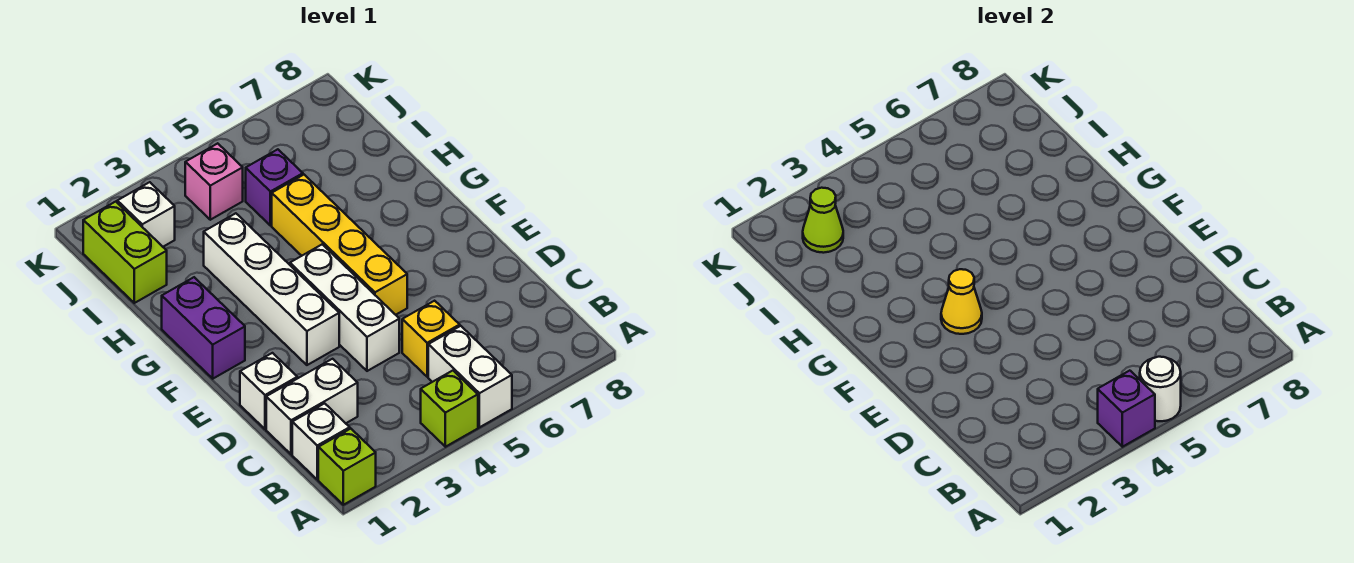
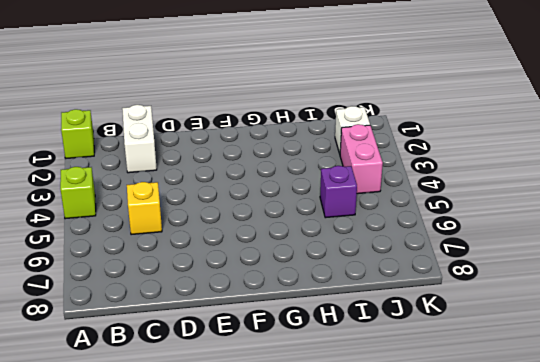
pink brick J3:J4 level 1 -> pink brick J4 level 1
none -> white brick A5:B5 level 1
none -> white brick B1 level 1
none -> white brick D1 level 1

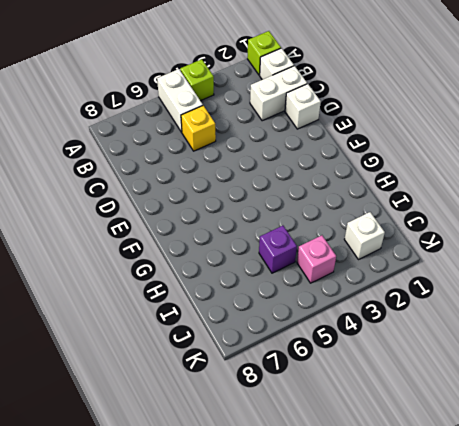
none -> white brick D4:F4 level 1
none -> white brick E3:H3 level 1
none -> yellow brick E5:H5 level 1

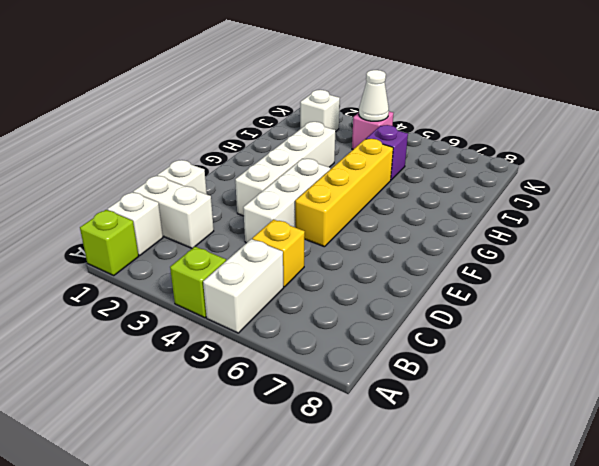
white cone J4 level 2 -> none
none -> purple brick F1:G1 level 1
none -> lime brick I1:J1 level 1
none -> purple brick A4 level 2

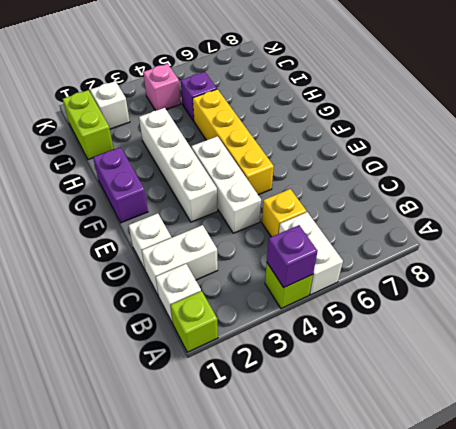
none -> white round brick A5 level 2
none -> yellow cone F3 level 2
none -> lime cone J2 level 2

